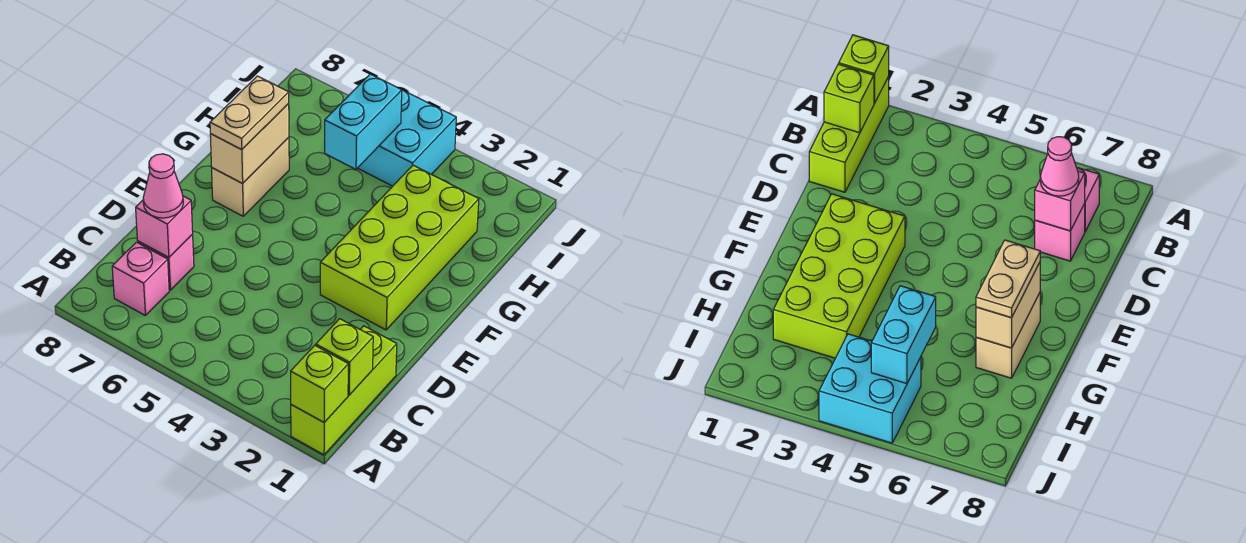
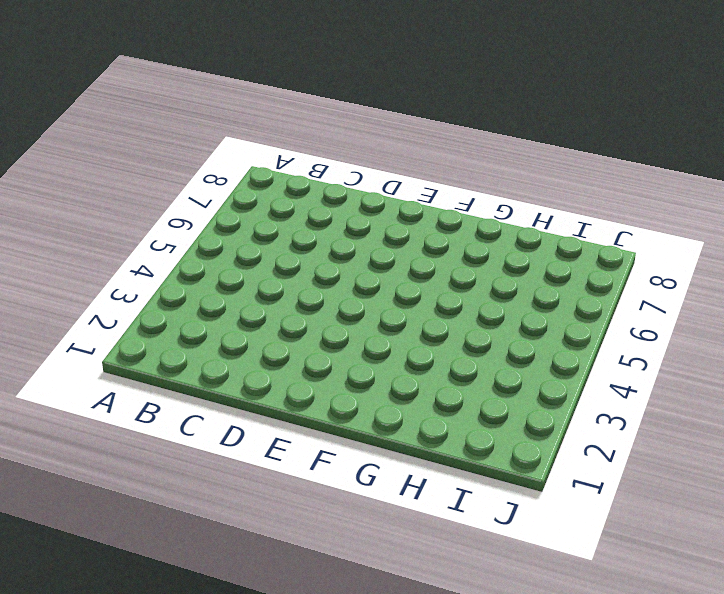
none -> lime brick A1:C1 level 1
none -> pink brick B7 level 1
none -> pink brick C7 level 1

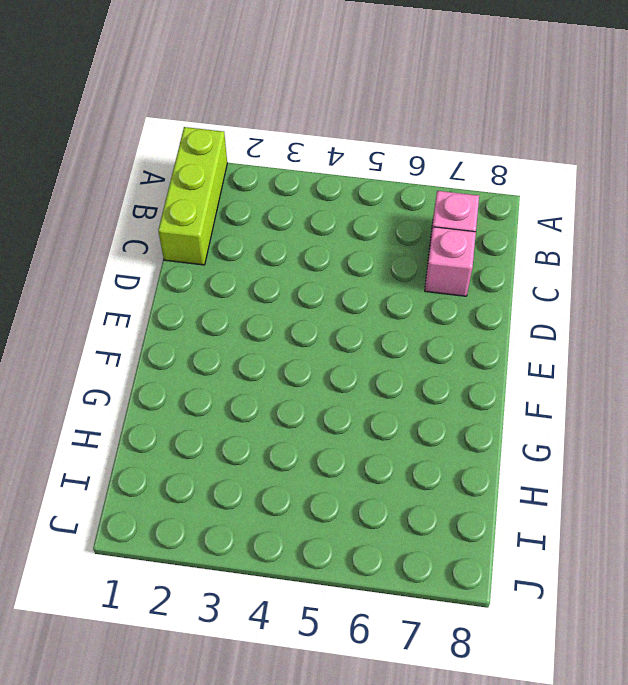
none -> lime brick E2:H3 level 1
none -> tan brick F7:G7 level 1
none -> cyan brick I4:J5 level 1

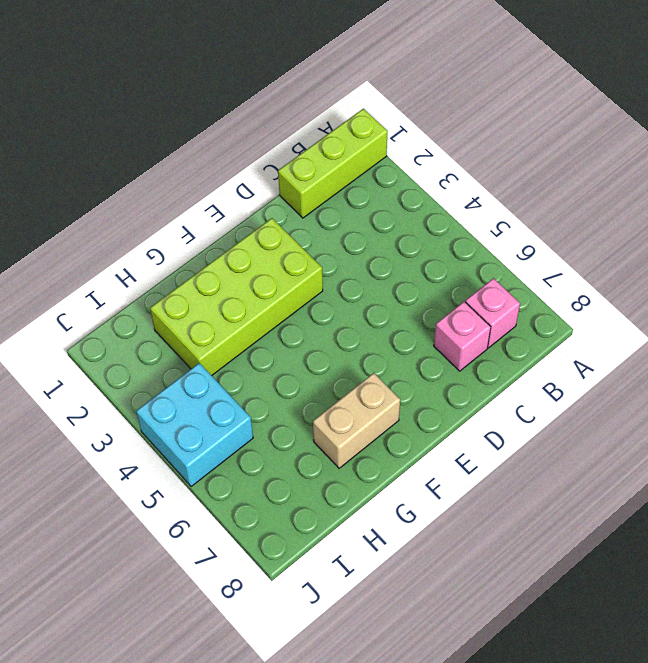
none -> lime brick A1 level 2
none -> lime brick B1 level 2
none -> pink brick C7 level 2

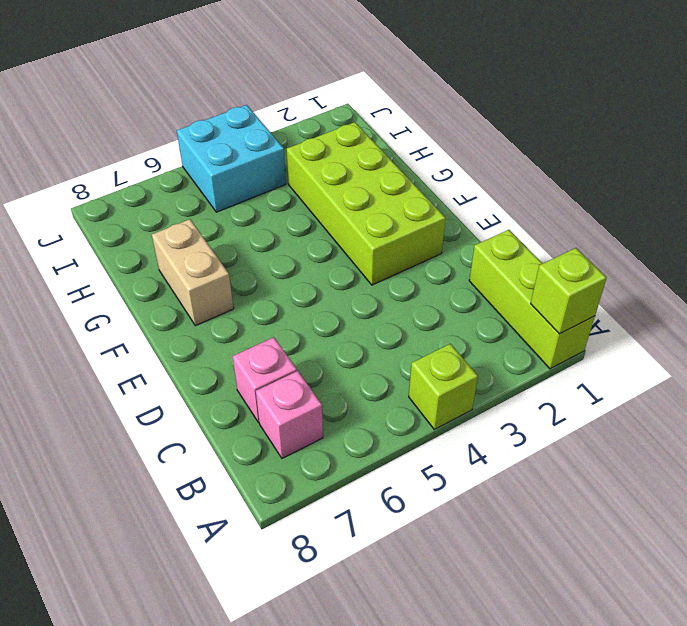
lime brick A4 level 1 -> lime brick B1 level 2
none -> pink brick C7 level 2
none -> tan brick F7:G7 level 2
none -> cyan brick H5:I5 level 2

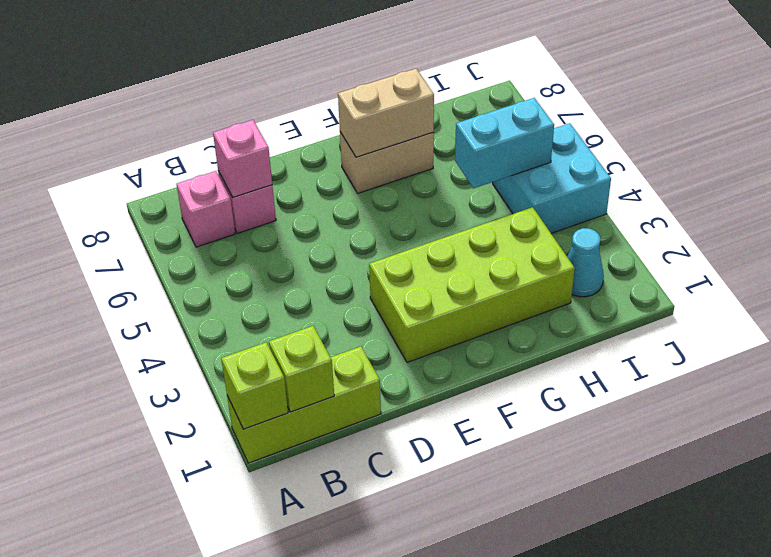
cyan cone I2 level 1 -> none
none -> pink cone C7 level 3
none -> tan plate F7:G7 level 3

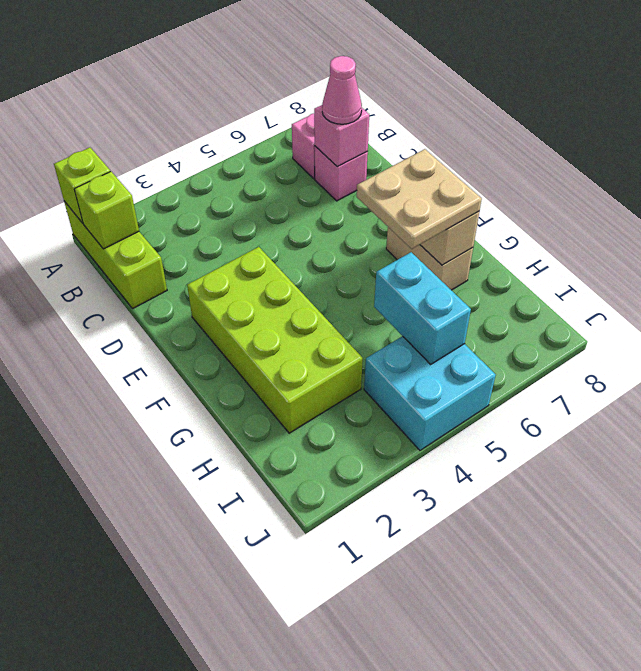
tan plate F6:G7 level 3 -> tan plate F7:G7 level 3

